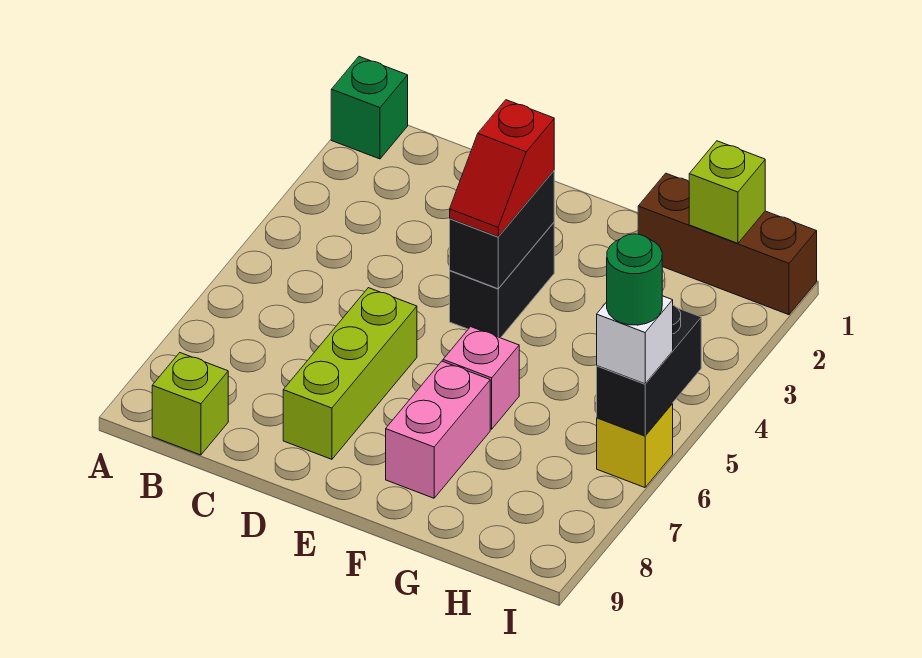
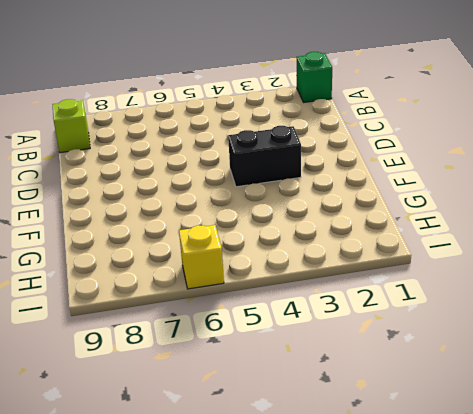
none -> lime brick D6:D8 level 1
none -> pink brick F6 level 1
none -> pink brick F7:F8 level 1

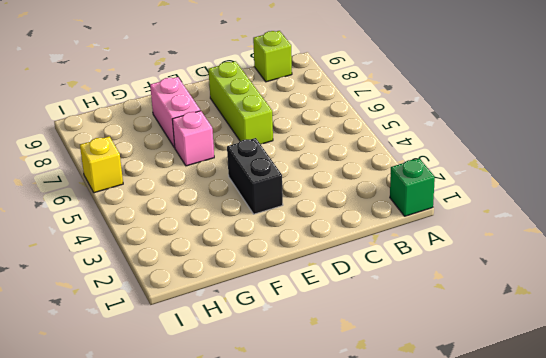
none -> brown brick G1:I1 level 1
none -> black brick E3:E4 level 2
none -> lime brick H1 level 2

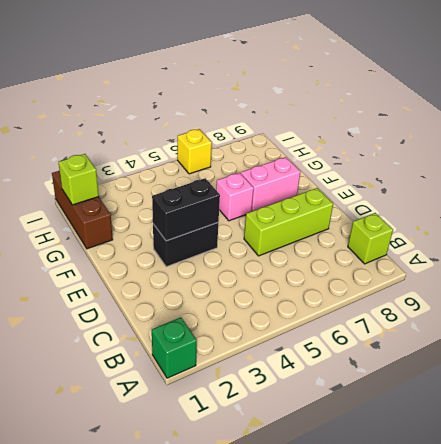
none -> black brick I5:I6 level 2
none -> red slope E3:E4 level 3 top 3
none -> white brick I6 level 3

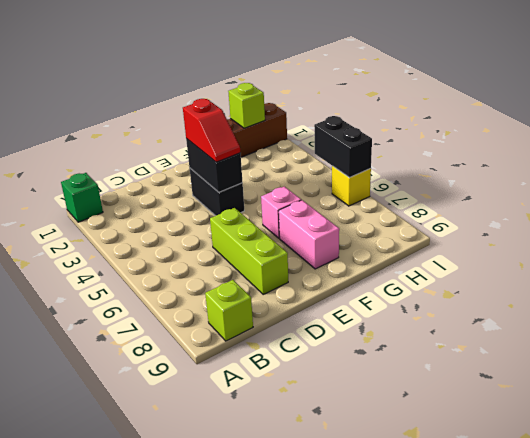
none -> white brick I6 level 3
none -> green round brick I6 level 4

